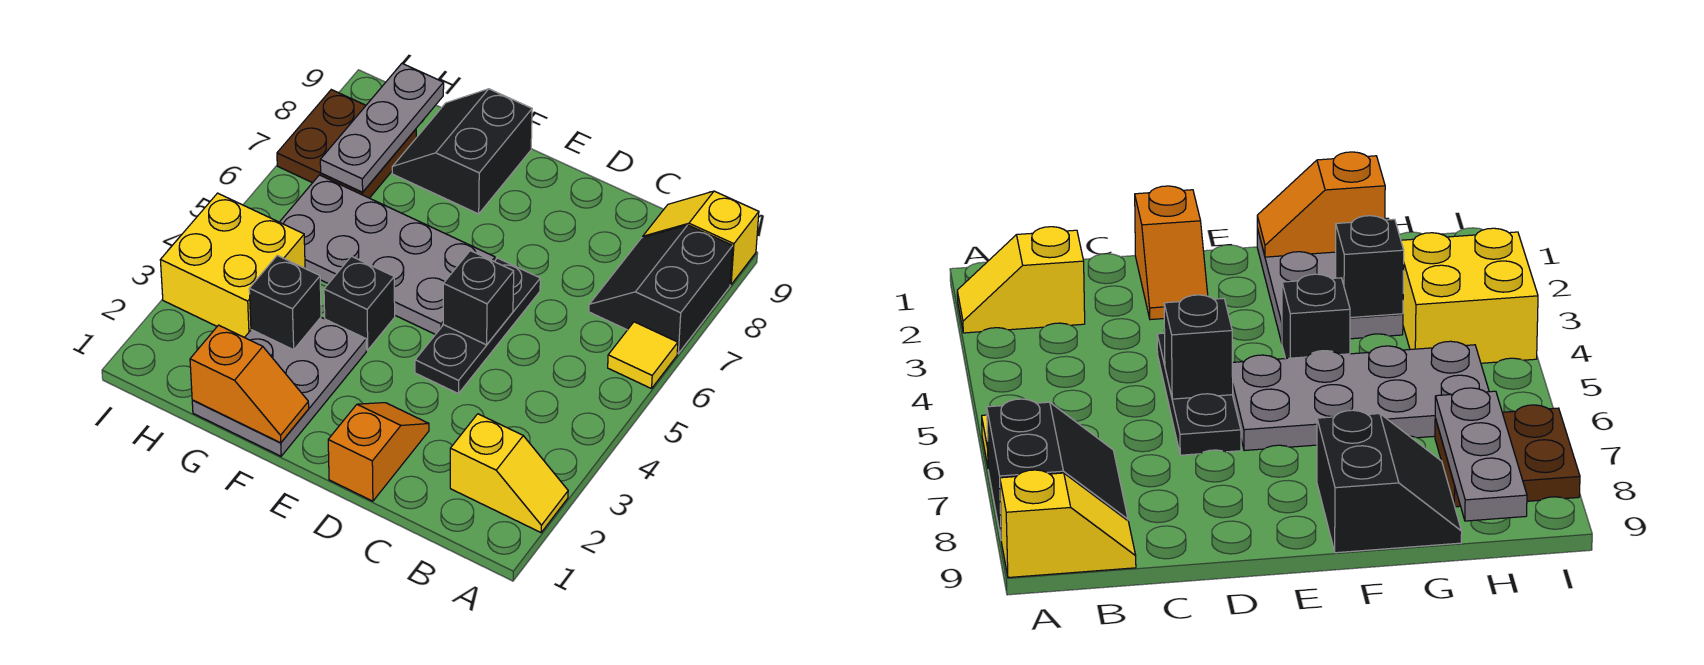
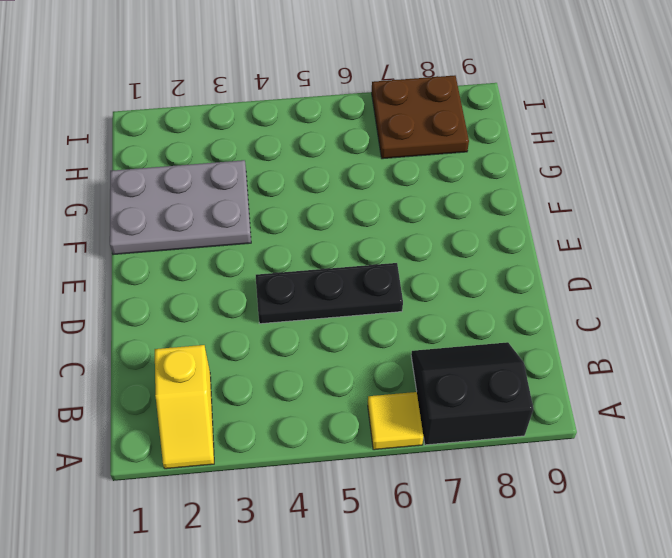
none -> yellow slope A9:B9 level 1 top A
none -> orange slope D1:D2 level 1 top 1
none -> grey plate E5:H6 level 1

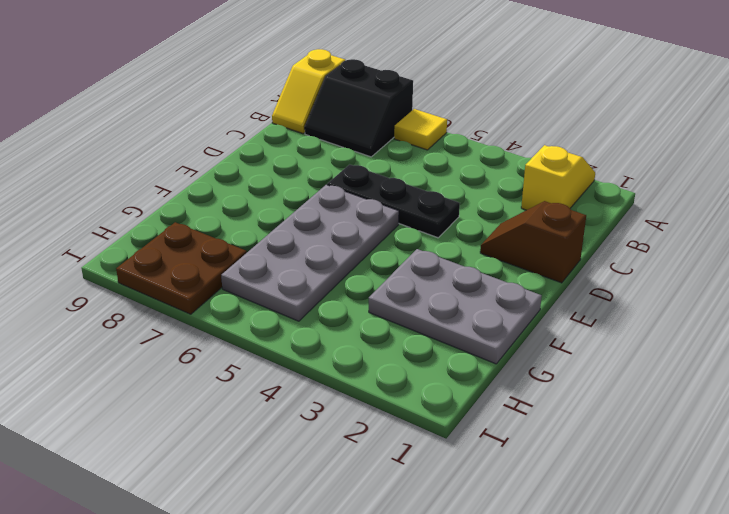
brown slope D1:D2 level 1 top 1 -> orange slope D1:D2 level 1 top 1
none -> black brick F4 level 1
none -> black slope F8:G9 level 1 top F
none -> yellow brick H3:I4 level 1

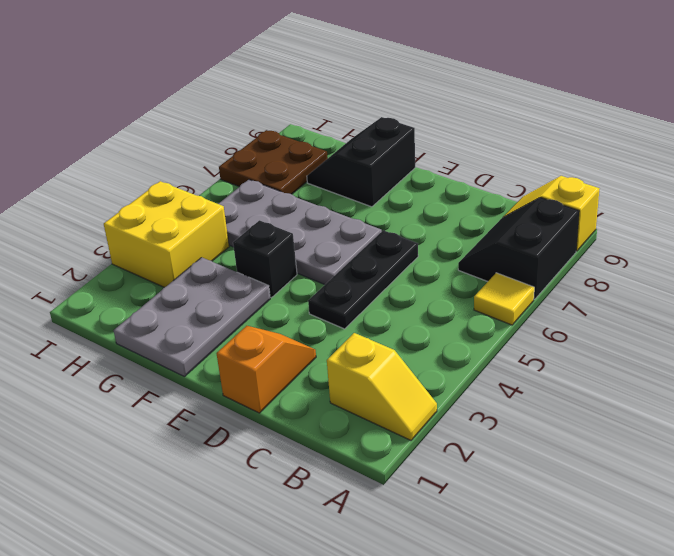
none -> black brick D5 level 2
none -> orange slope F1:G1 level 2 top G
none -> black brick G3 level 2

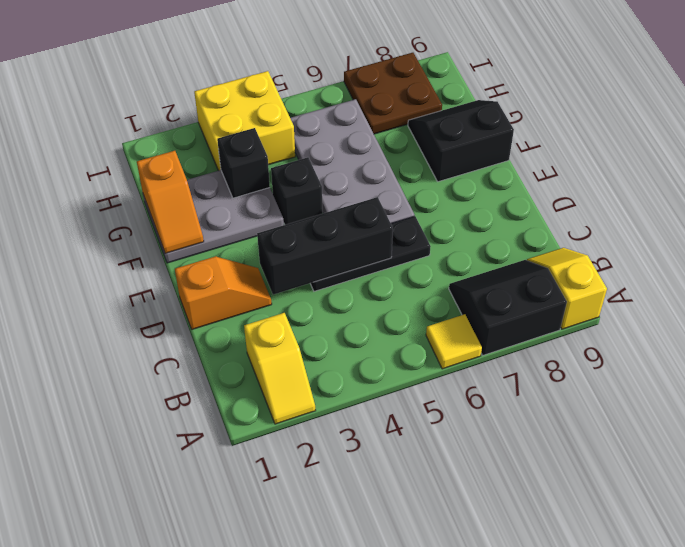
black brick D3:D5 level 2 -> black brick D5 level 2
none -> grey plate H7:H9 level 2

